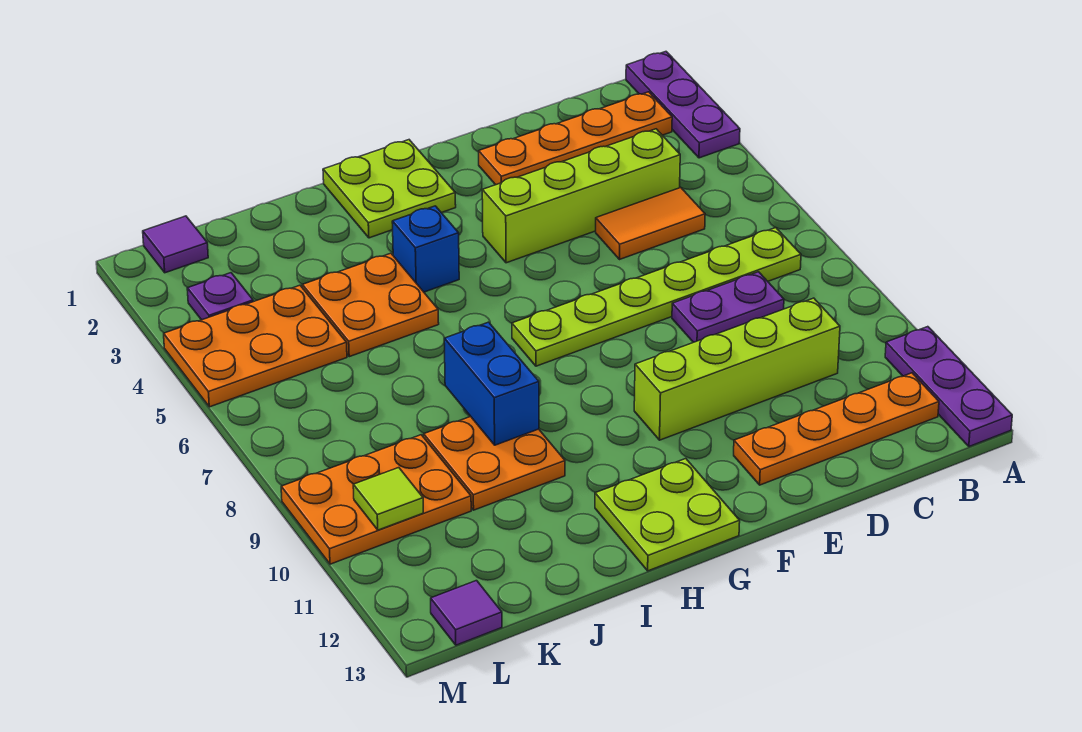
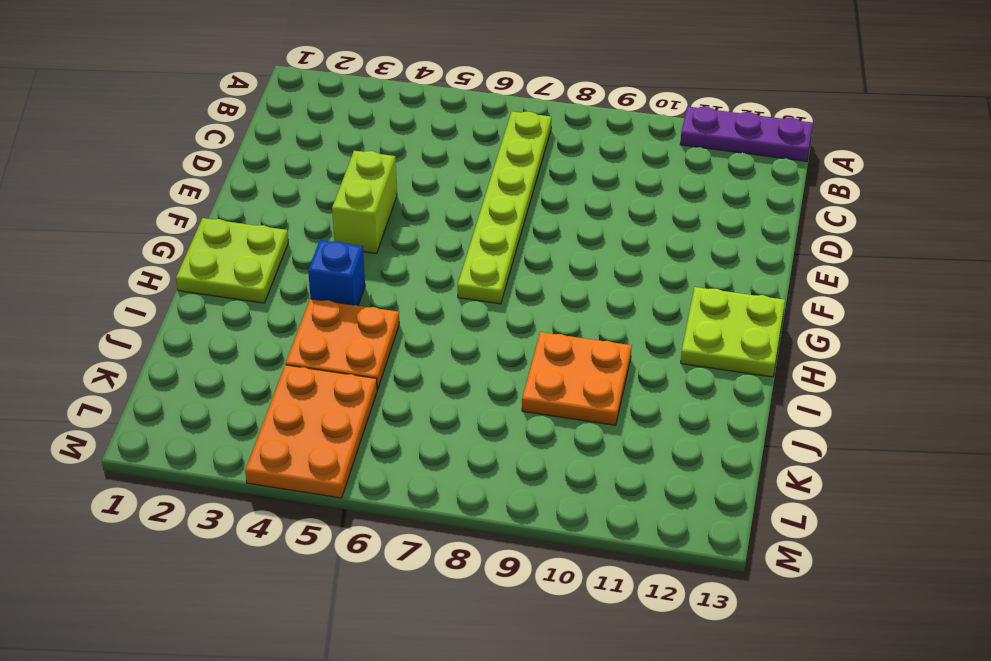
lime brick E4:F4 level 1 -> lime brick C4:F4 level 1
none -> purple plate A1:A3 level 1
none -> orange plate B2:E2 level 1
none -> orange plate B12:E12 level 1

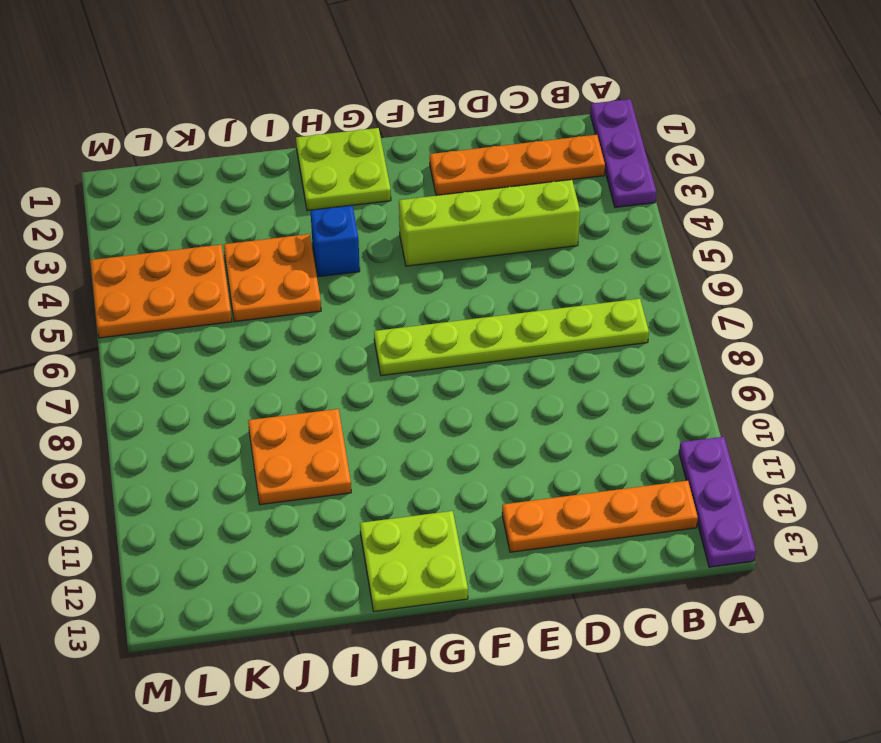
none -> orange tile C5:D5 level 1
none -> purple plate C8:D8 level 1
none -> lime brick C10:F10 level 1

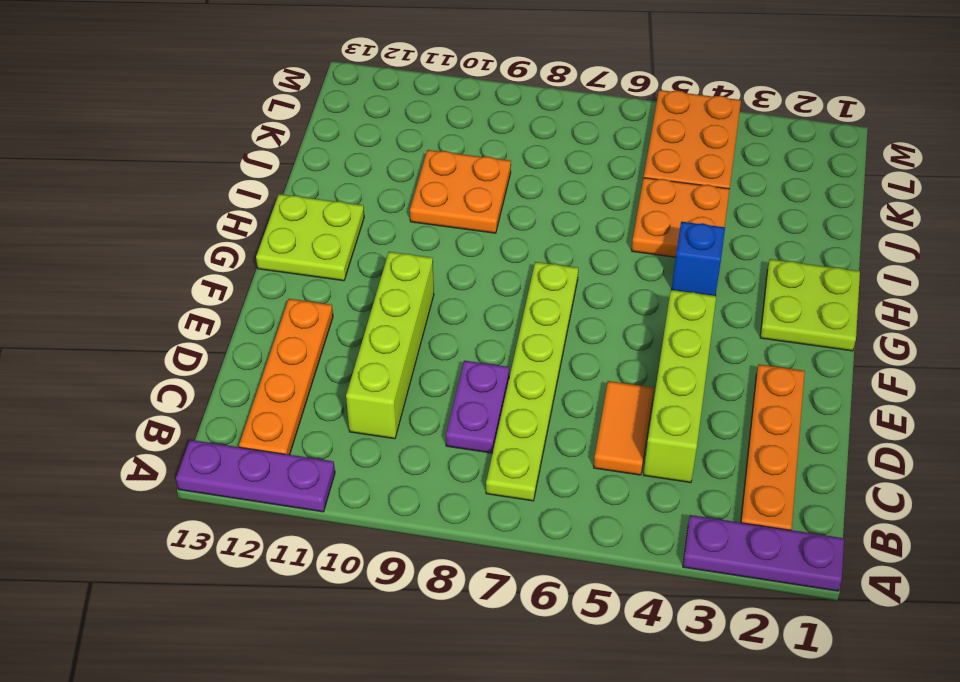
none -> orange plate K9:M10 level 1
none -> purple tile L1 level 1
none -> purple plate L3 level 1

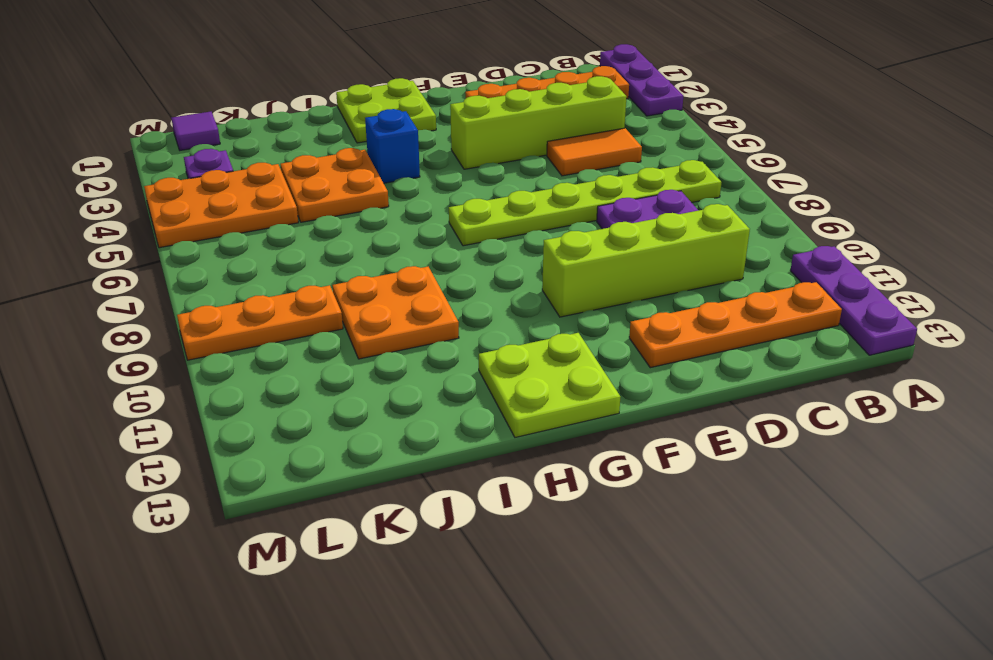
orange plate K9:M9 level 1 -> orange plate K9:M10 level 1
none -> purple tile L13 level 1
none -> blue brick I8:I9 level 2
none -> lime tile L10 level 2

